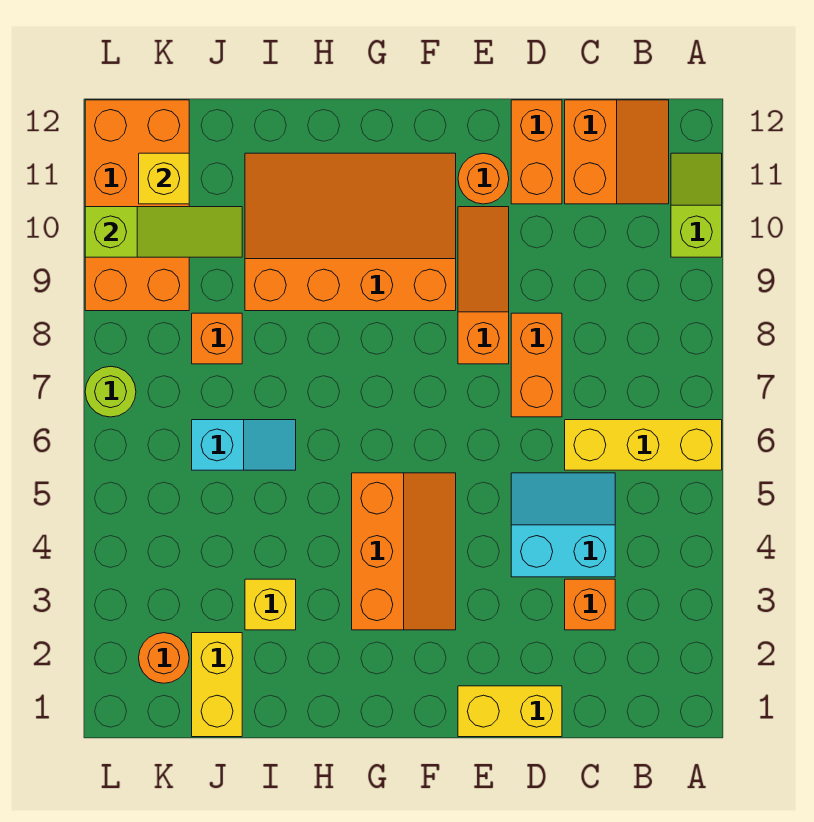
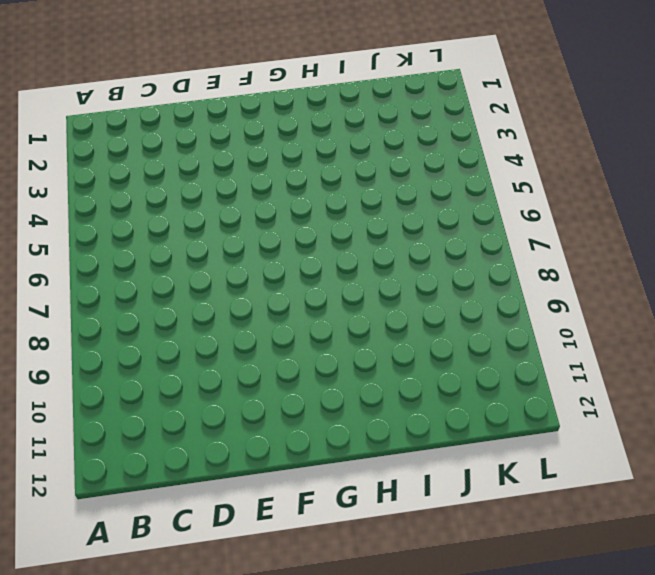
none -> yellow brick A6:C6 level 1
none -> lime slope A10:A11 level 1 top 10
none -> orange slope B11:C12 level 1 top C

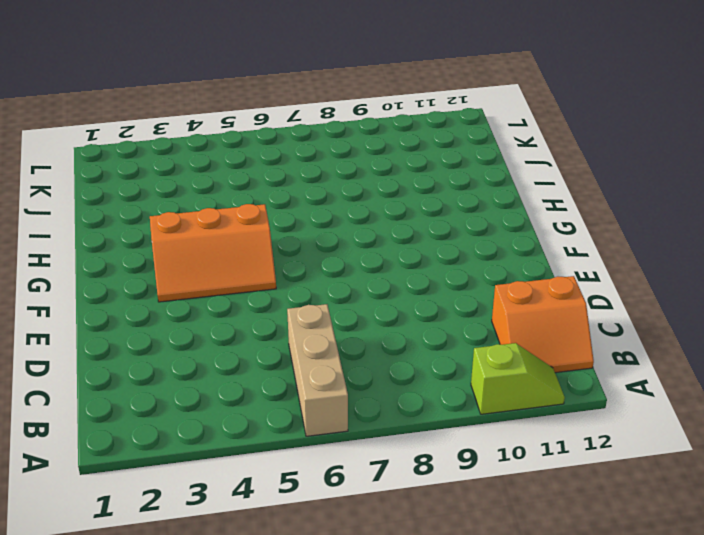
tan brick A6:C6 level 1 -> yellow brick A6:C6 level 1
none -> orange brick C3 level 1
none -> cyan slope C4:D5 level 1 top 4
none -> yellow brick D1:E1 level 1

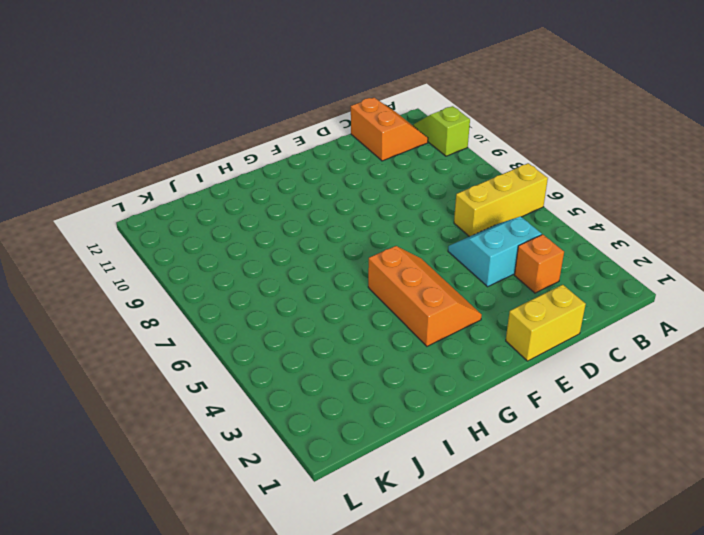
none -> orange brick D7:D8 level 1
none -> orange brick D11:D12 level 1
none -> orange slope E8:E10 level 1 top 8

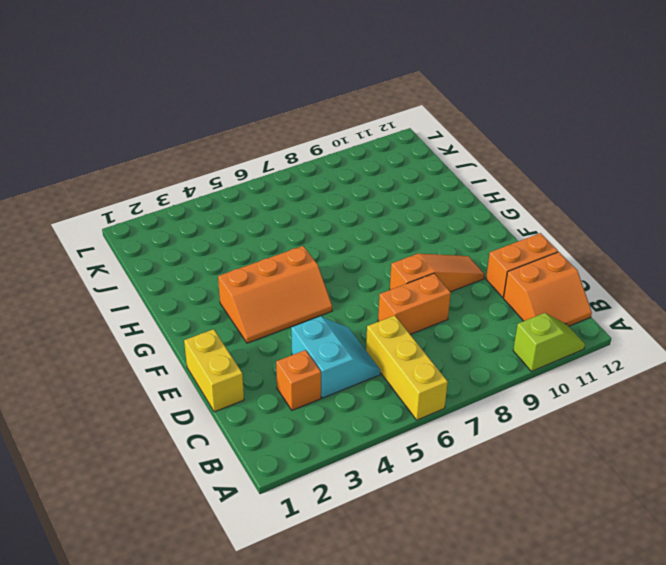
none -> orange round brick E11 level 1
none -> orange slope F9:I11 level 1 top 9
none -> yellow brick I3 level 1

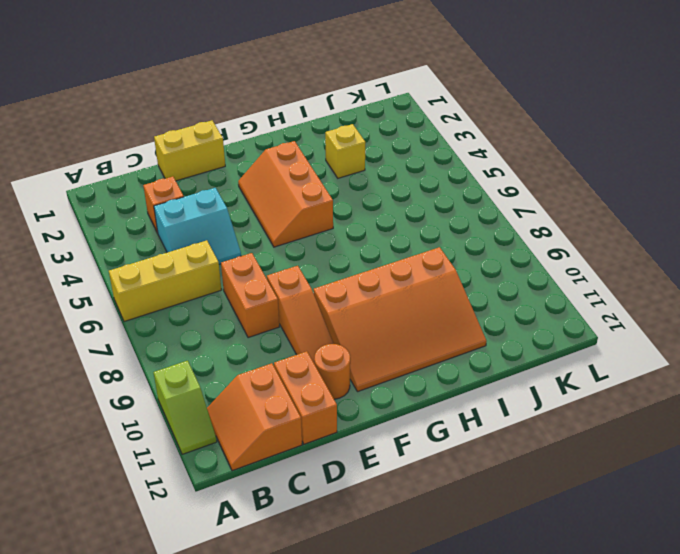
none -> cyan slope I6:J6 level 1 top J
none -> yellow brick J1:J2 level 1
none -> orange brick J8 level 1

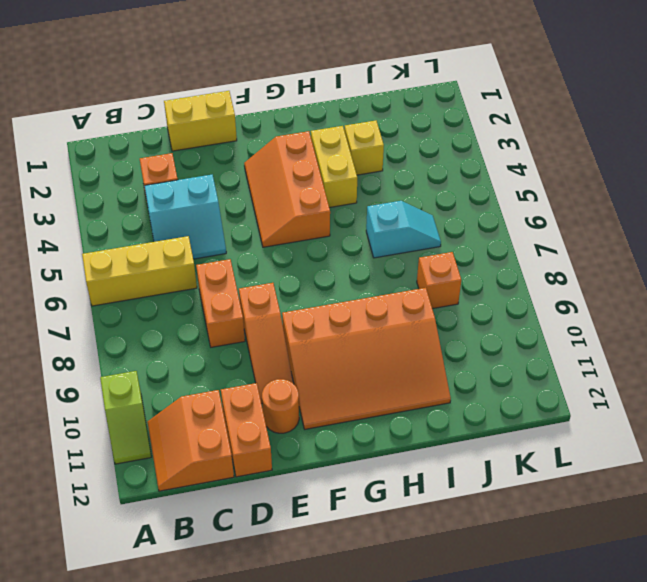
yellow brick H3:H4 level 1 -> yellow brick J1:J2 level 1
cyan slope I6:J6 level 1 top I -> cyan slope I6:J6 level 1 top J
none -> orange round brick K2 level 1
none -> orange brick K9:L12 level 1
none -> lime round brick L7 level 1

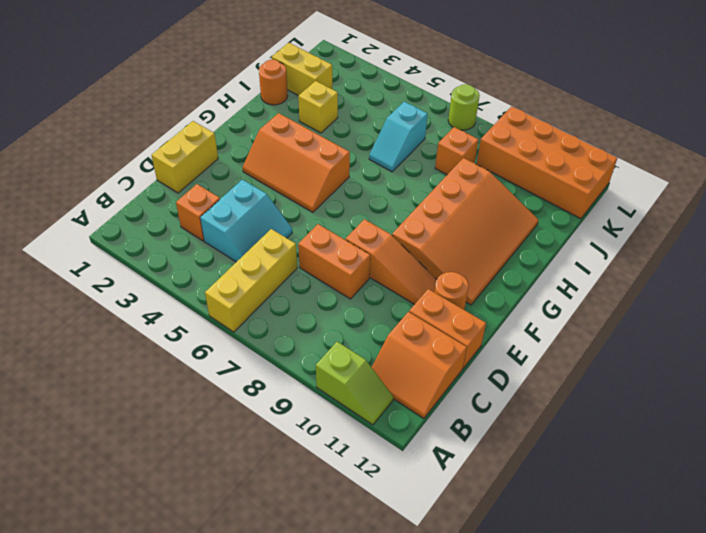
orange round brick I1 level 1 -> orange round brick K2 level 1
none -> lime slope J10:L10 level 2 top L
none -> yellow brick K11 level 2

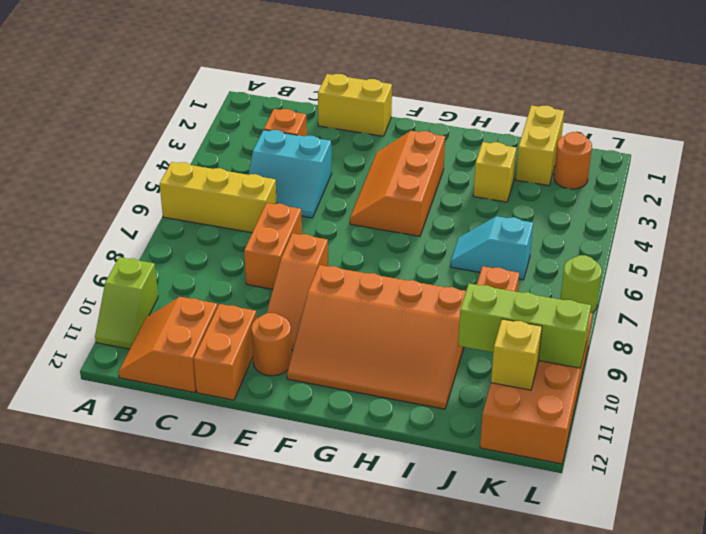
lime brick J10:L10 level 2 -> lime slope J10:L10 level 2 top L

